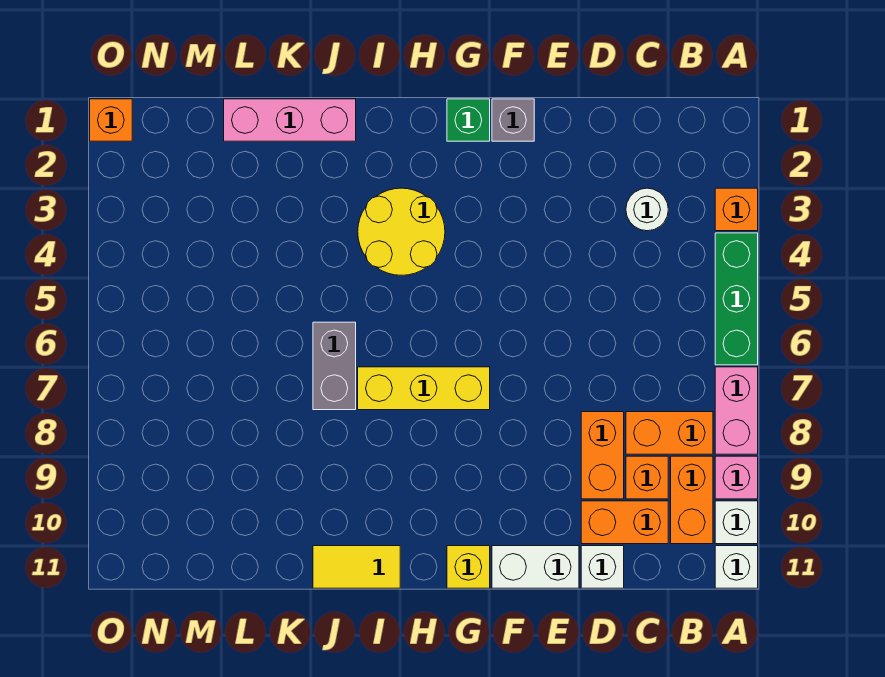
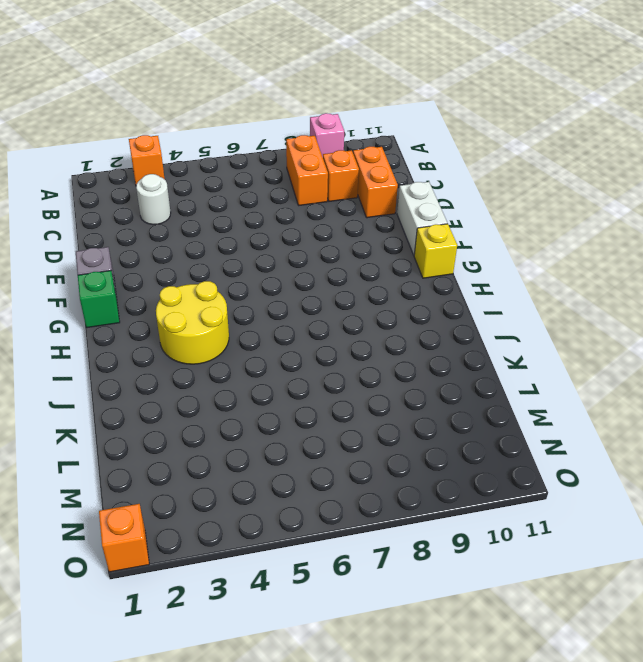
none -> green brick A4:A6 level 1
none -> pink brick A7:A8 level 1
none -> white brick A10 level 1

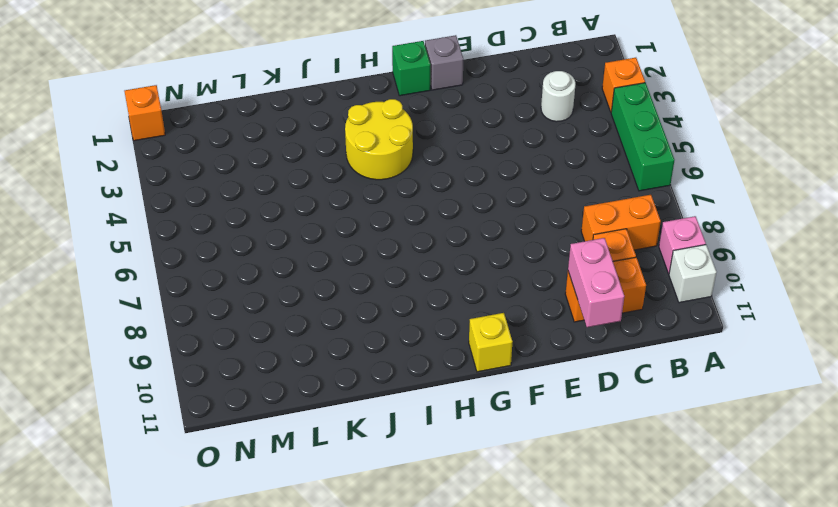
pink brick D10:D11 level 2 -> pink brick A7:A8 level 1
none -> white brick A11 level 1
none -> orange brick B9:B10 level 1
none -> orange brick D8:D9 level 1

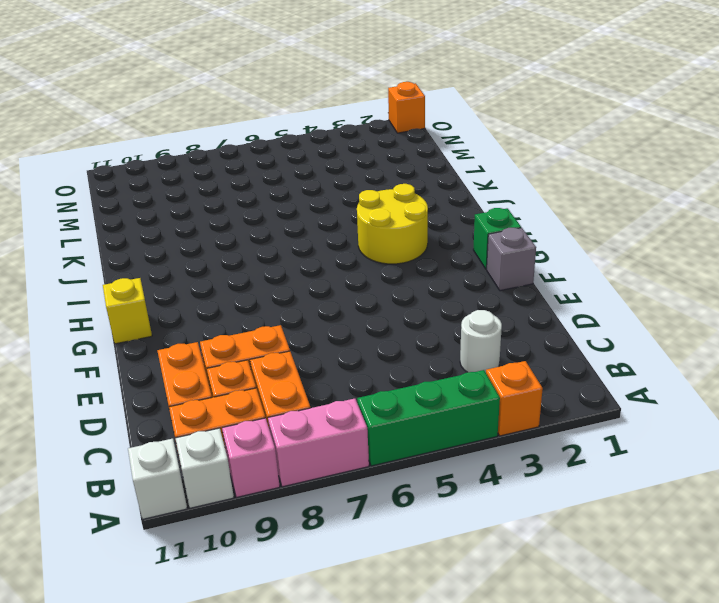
none -> white brick D11 level 1
none -> white brick E11:F11 level 1
none -> yellow brick G7:I7 level 1

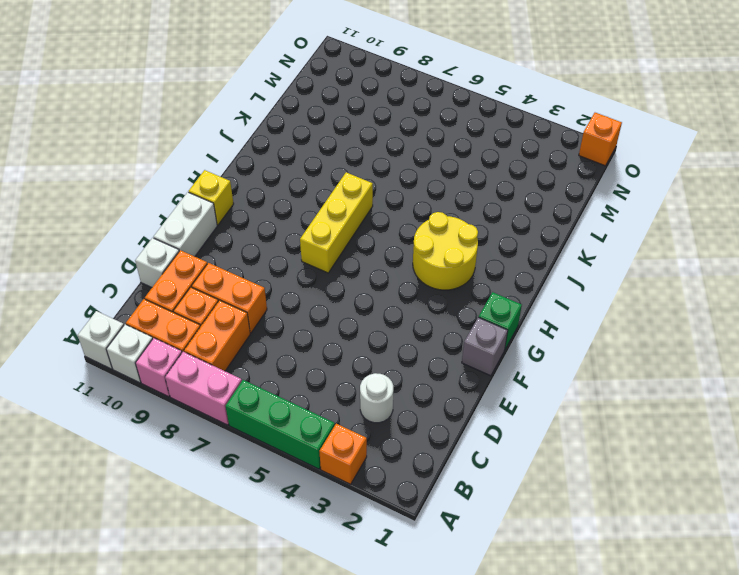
none -> yellow tile I11:J11 level 1
none -> pink brick J1:L1 level 1
none -> grey brick J6:J7 level 1

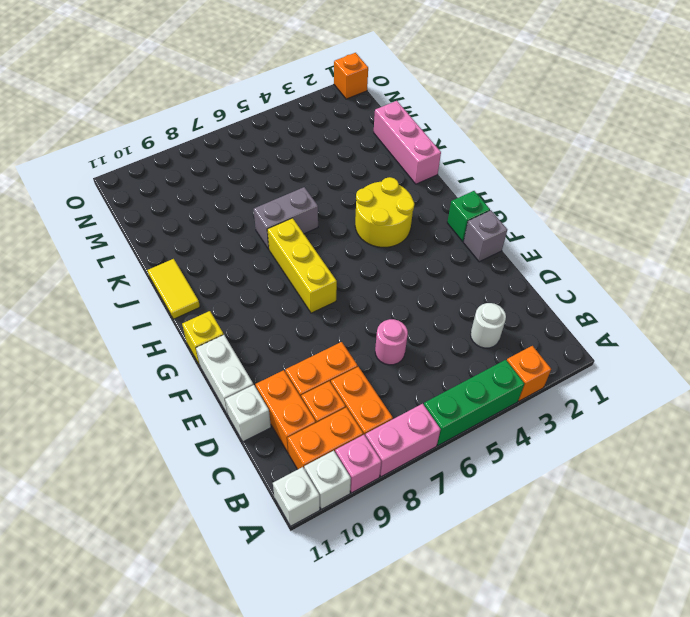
pink round brick D6 level 1 -> none

